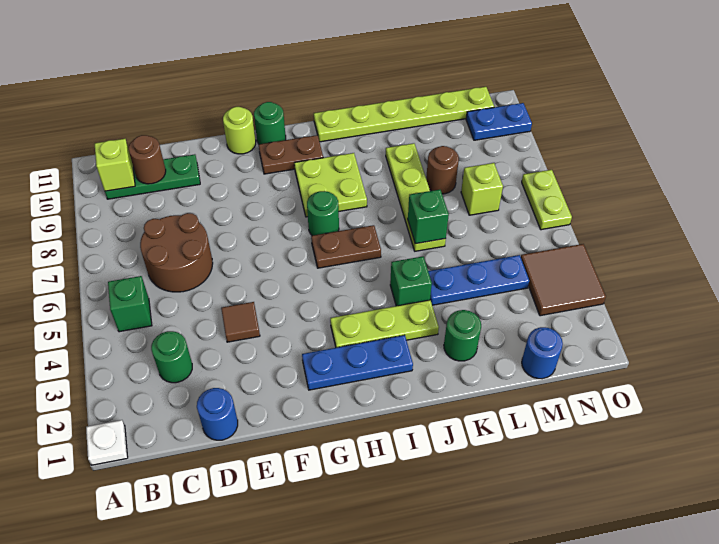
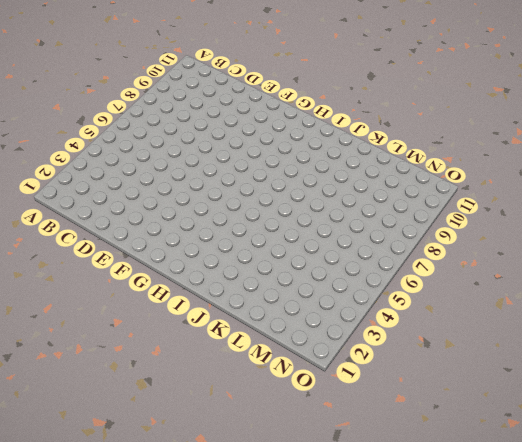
none -> white plate A1 level 1
none -> green brick B5 level 1
none -> green plate B10:D10 level 1

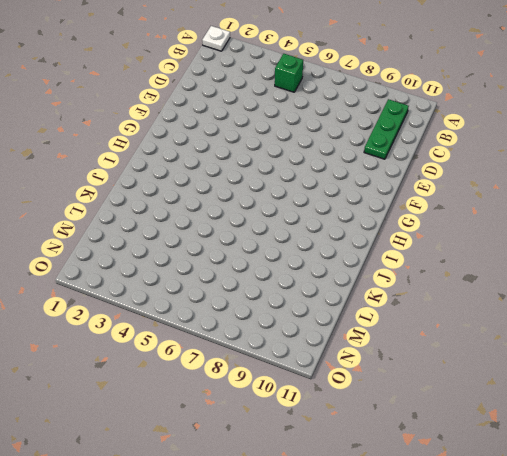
none -> green round brick C3 level 1
none -> brown round brick C6:D7 level 1
none -> blue round brick D1 level 1

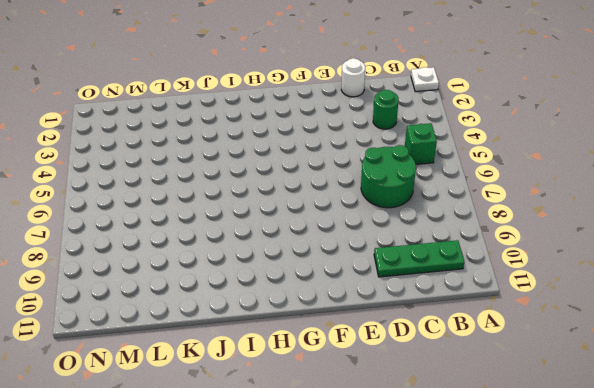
green round brick C6:D7 level 1 -> brown round brick C6:D7 level 1
white round brick D1 level 1 -> blue round brick D1 level 1
none -> brown tile E4 level 1
none -> lime round brick F11 level 1
none -> blue plate G2:I2 level 1

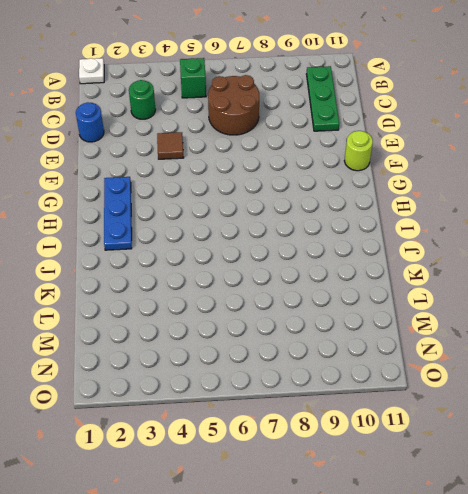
none -> brown plate G10:H10 level 1
none -> green round brick G11 level 1
none -> lime plate H3:J3 level 1

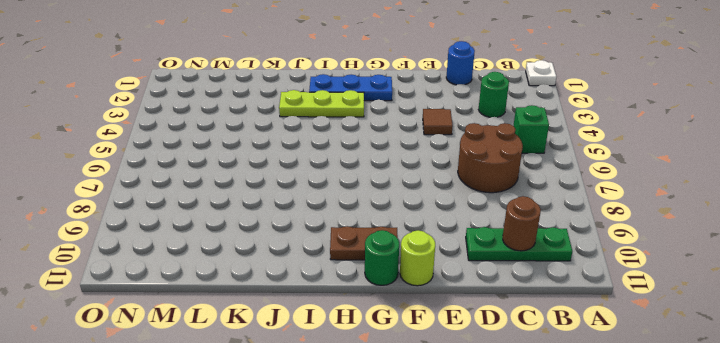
none -> brown plate H6:I6 level 1
none -> green round brick H7 level 1
none -> lime plate H8:I9 level 1

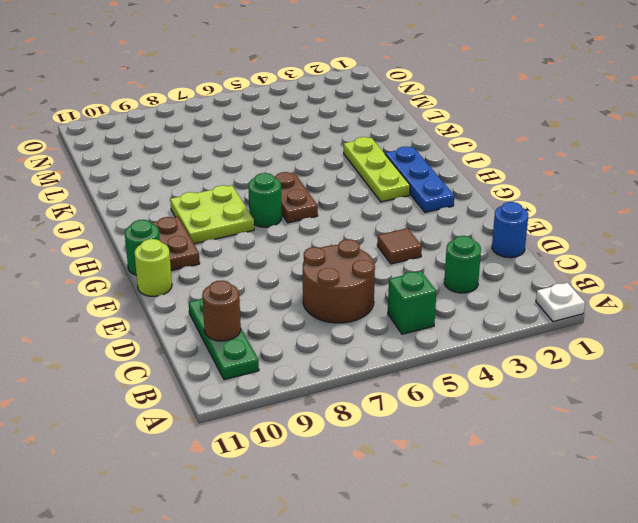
none -> lime plate I11:N11 level 1
none -> green brick J4 level 1
none -> green round brick K2 level 1

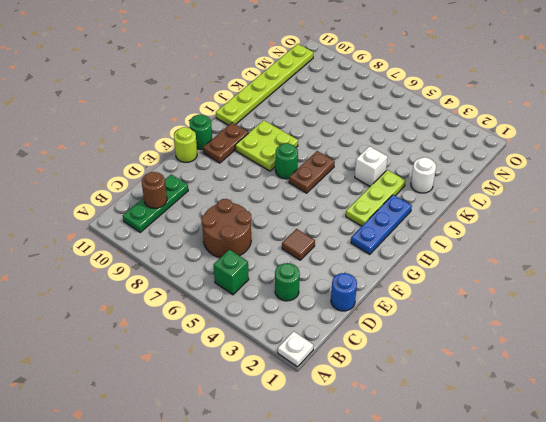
white brick J4 level 1 -> green brick J4 level 1
white round brick K2 level 1 -> green round brick K2 level 1
none -> blue plate K4:M4 level 1
none -> lime plate K6:K9 level 1
none -> brown round brick L8 level 1

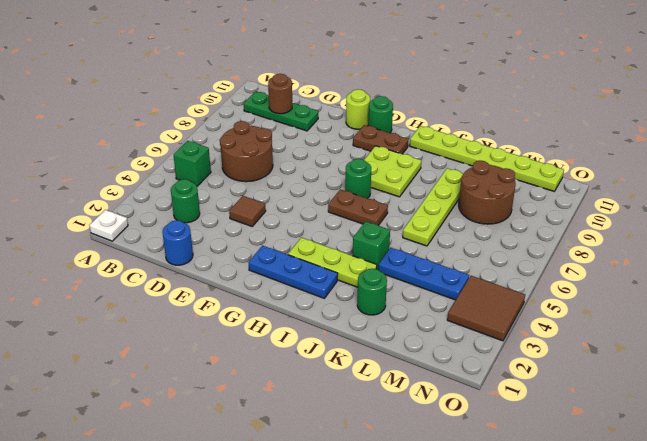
brown round brick L8:M9 level 1 -> brown round brick L8 level 1
none -> blue round brick M1 level 1
none -> lime brick M7 level 1
none -> blue plate N10:O10 level 1

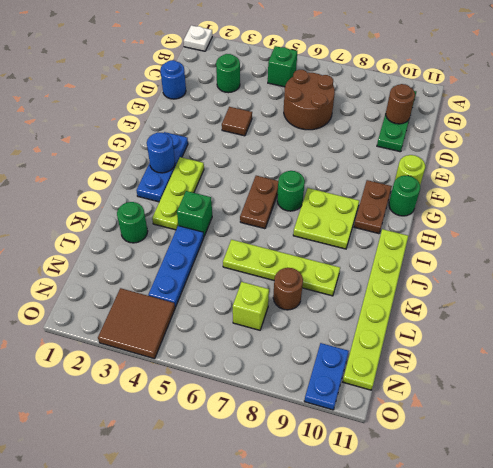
blue round brick H2 level 2 -> blue round brick M1 level 1
none -> lime plate O6:O7 level 1
none -> lime brick B10 level 2
none -> green brick K6 level 2

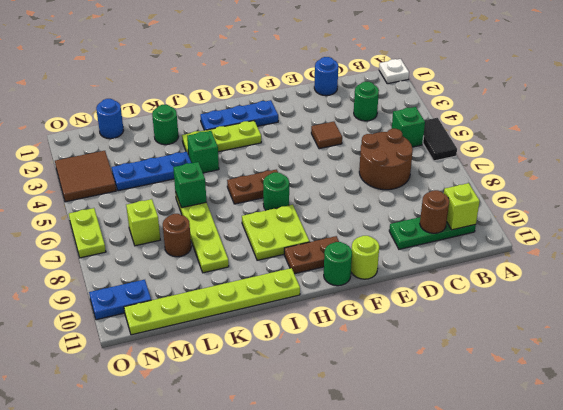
black tile A5:A6 level 1 -> none

